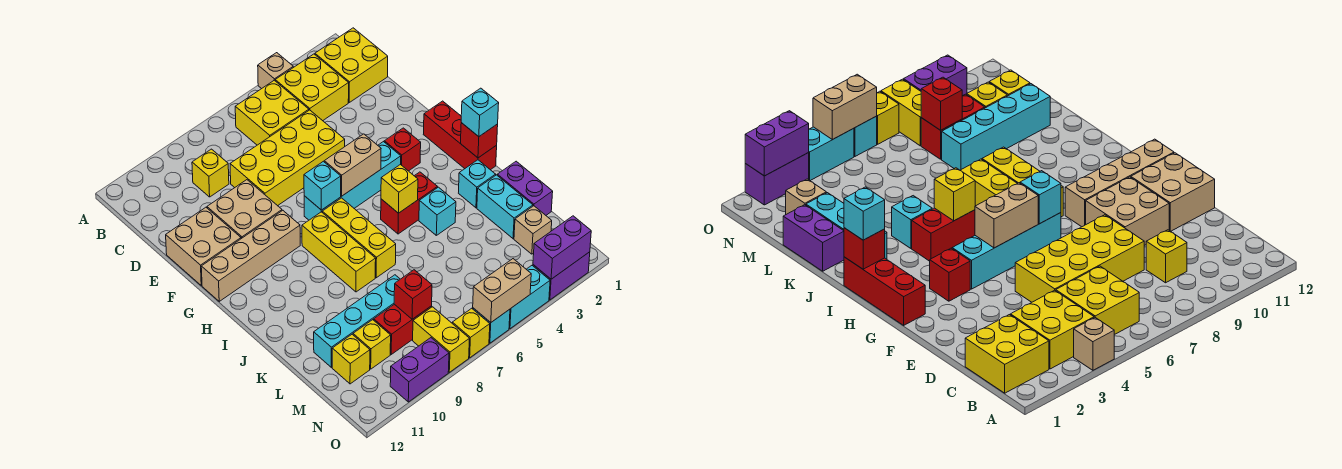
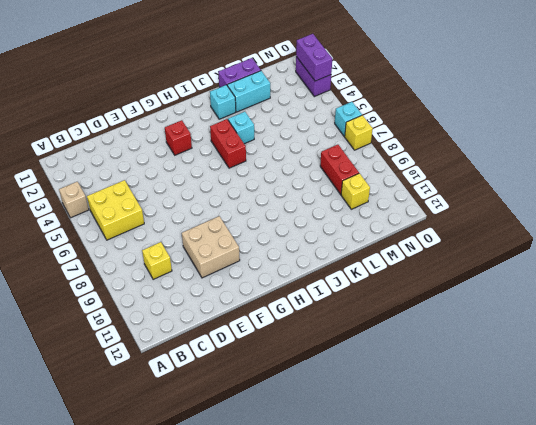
none -> yellow brick B1:C2 level 1
none -> yellow brick B3:C4 level 1
none -> yellow brick D5:E8 level 1
none -> tan brick E11:F12 level 1

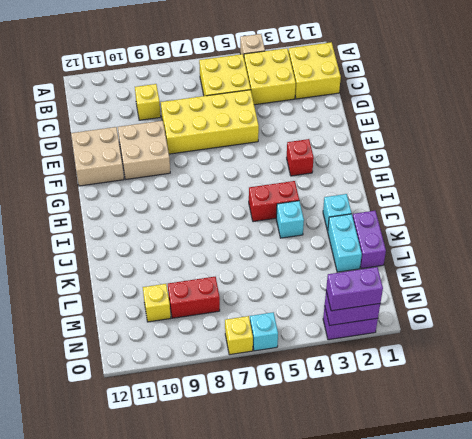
purple brick O2:O3 level 3 -> purple brick O9:O10 level 1
none -> red brick G1:I1 level 1
none -> cyan brick G4:G7 level 1
none -> tan brick G9:G12 level 1
none -> yellow brick H7:J7 level 1

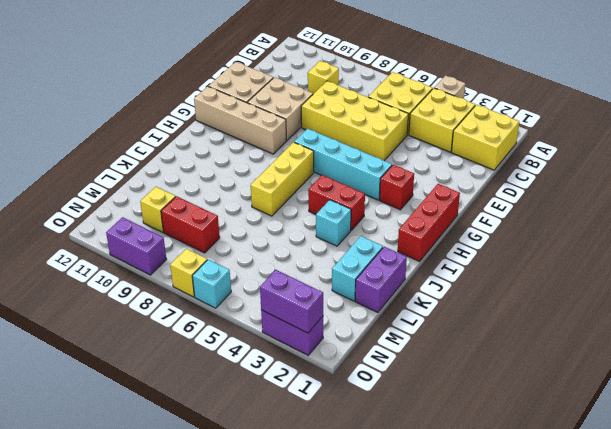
none -> yellow brick H8:J8 level 1
none -> cyan brick J2 level 1
none -> cyan brick L8:L11 level 1
none -> tan brick M2 level 1

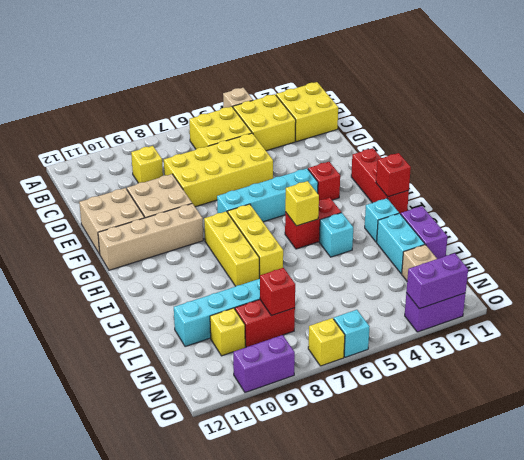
none -> yellow brick M11 level 1
none -> yellow brick N8:O8 level 1
none -> cyan brick O4:O5 level 1
none -> tan brick G5:G6 level 2

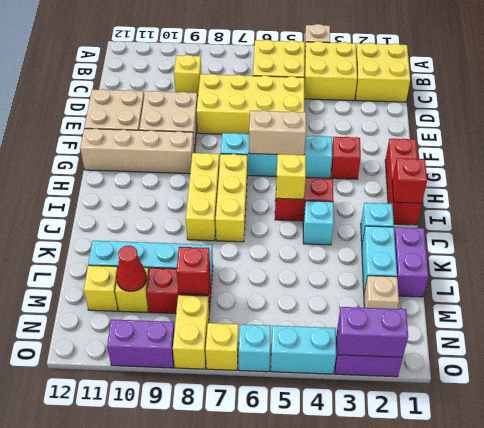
red cone M10 level 2 -> none
none -> cyan brick G7 level 2
none -> tan brick O5:O6 level 2
none -> cyan brick I1 level 3

